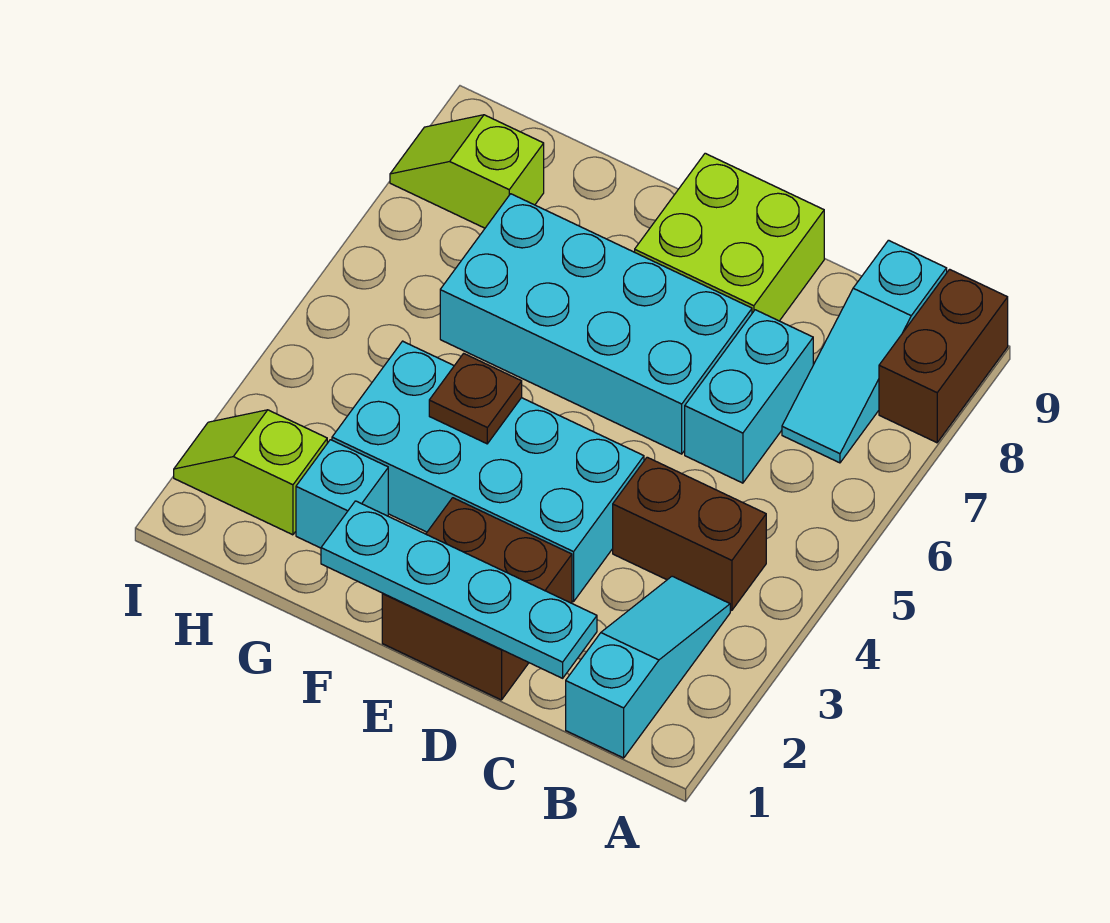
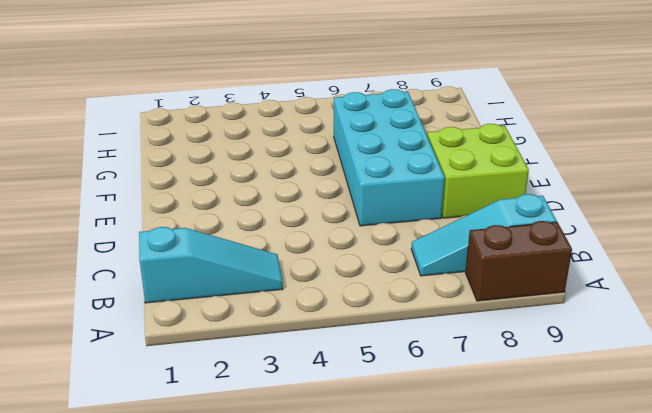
none -> brown brick B4:C4 level 1
none -> cyan brick C6:C7 level 1
none -> brown brick D1:E2 level 1

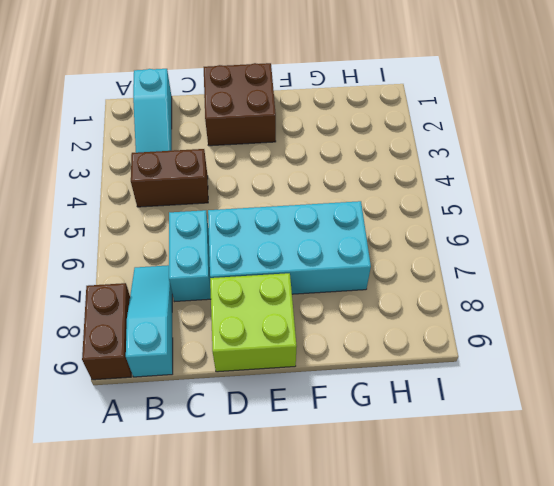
none -> cyan brick D3:G4 level 1
none -> cyan brick G2 level 1
none -> lime slope H2:I2 level 1 top H

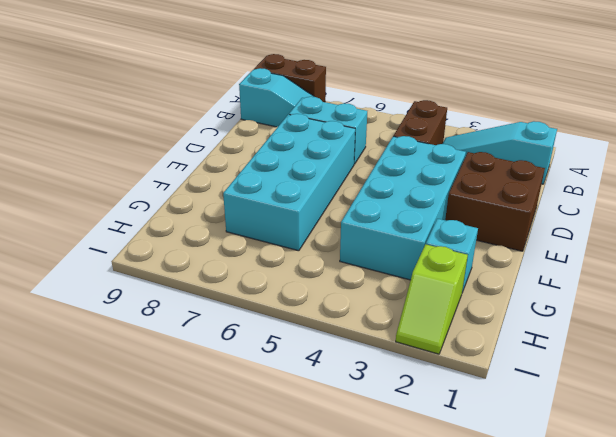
none -> lime brick D8:E9 level 1
none -> lime slope H8:I8 level 1 top H
none -> cyan plate C1:F1 level 2

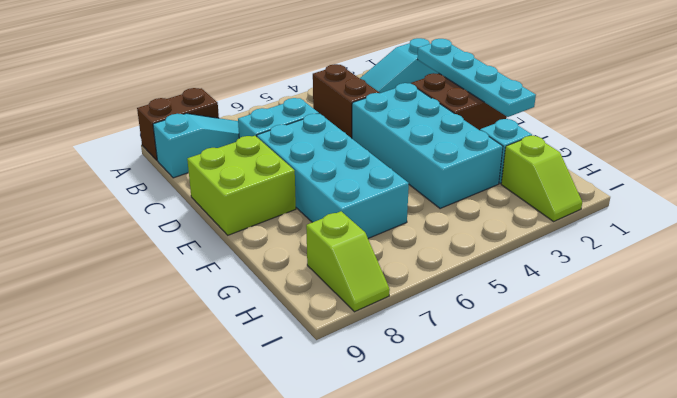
none -> brown plate F4 level 2

